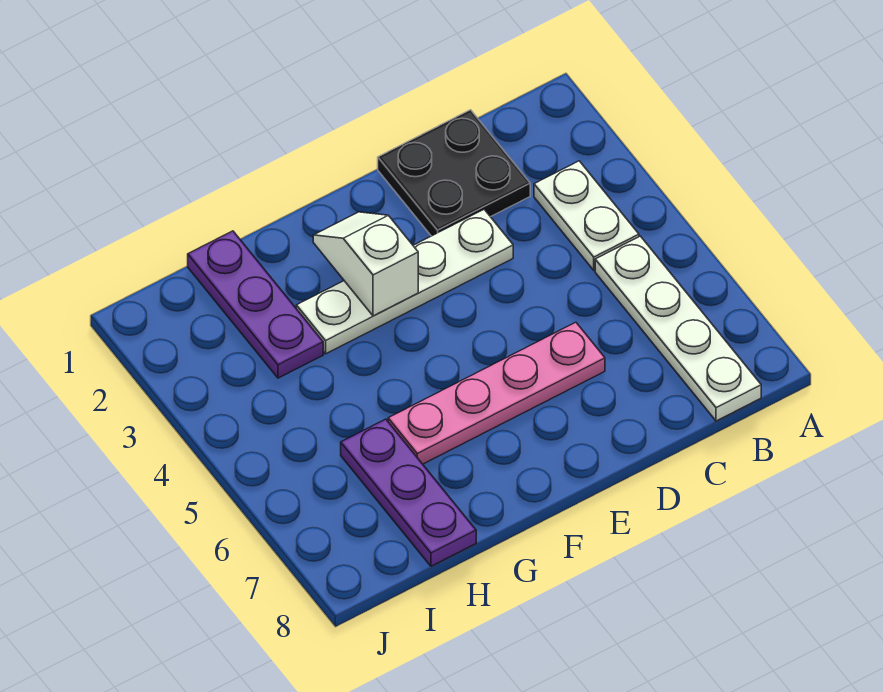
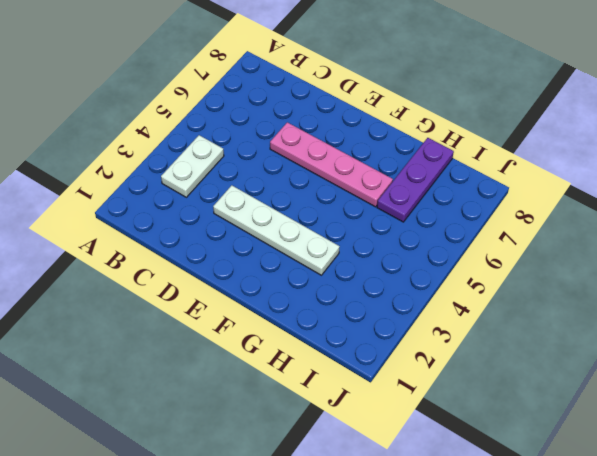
none -> white plate B5:B8 level 1
none -> black plate C1:D2 level 1

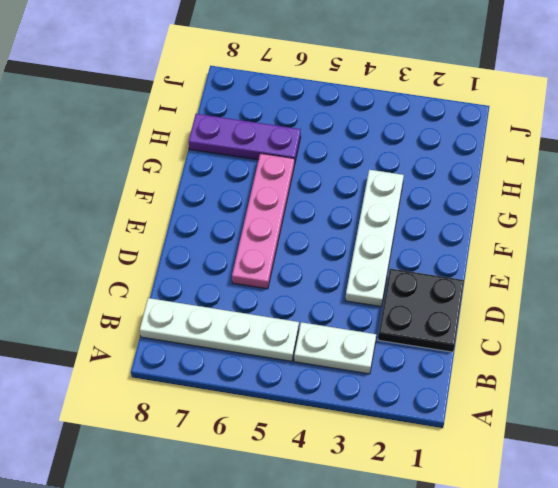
none -> purple plate H1:H3 level 1
none -> white slope F2:F3 level 2 top 3

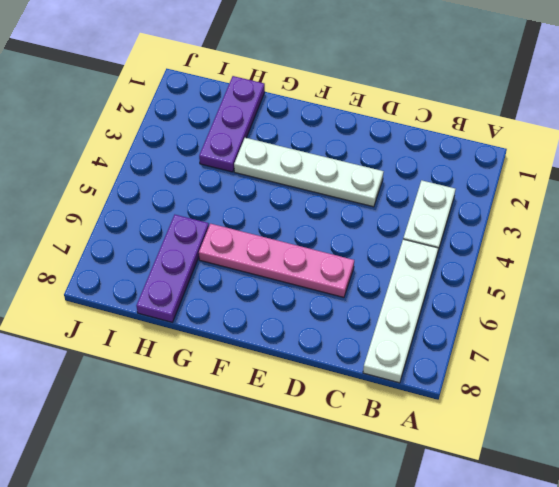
none -> black plate C1:D2 level 1
none -> white slope F2:F3 level 2 top 3

